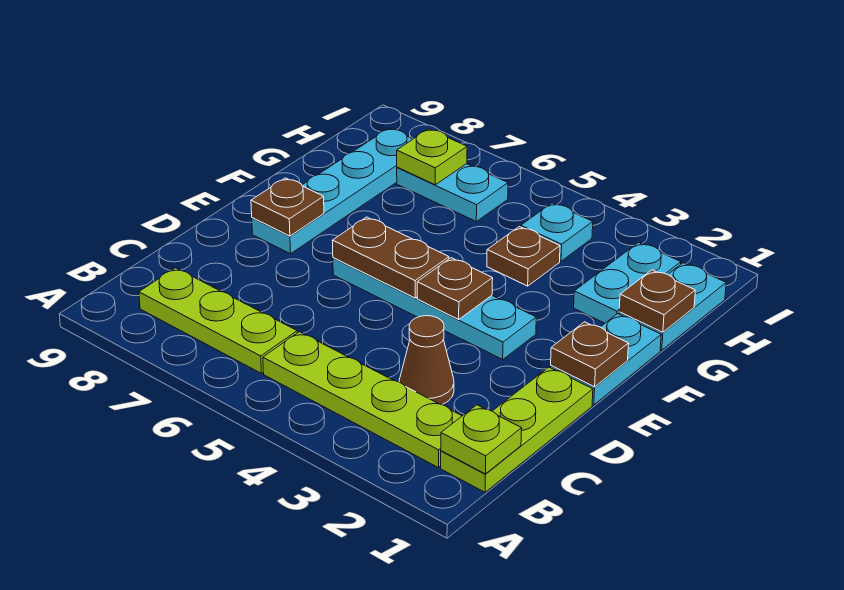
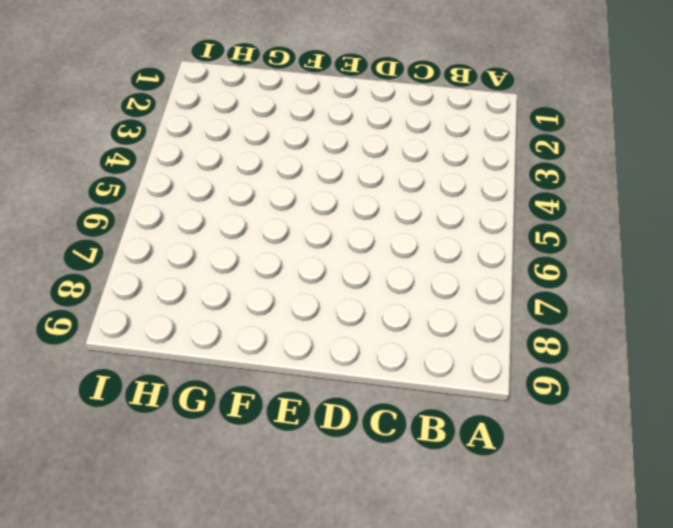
none -> lime plate B1:D1 level 1
none -> lime plate B2:B5 level 1
none -> lime plate B6:B8 level 1

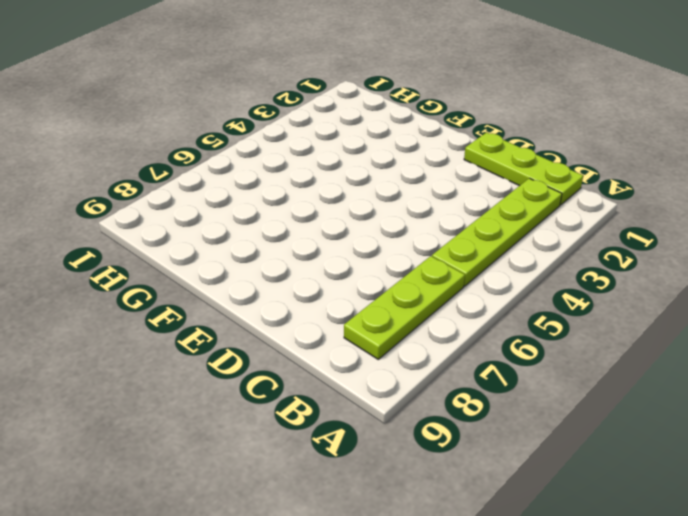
none -> brown cone C3 level 1
none -> cyan plate E1:F1 level 1
none -> cyan plate E3:E6 level 1

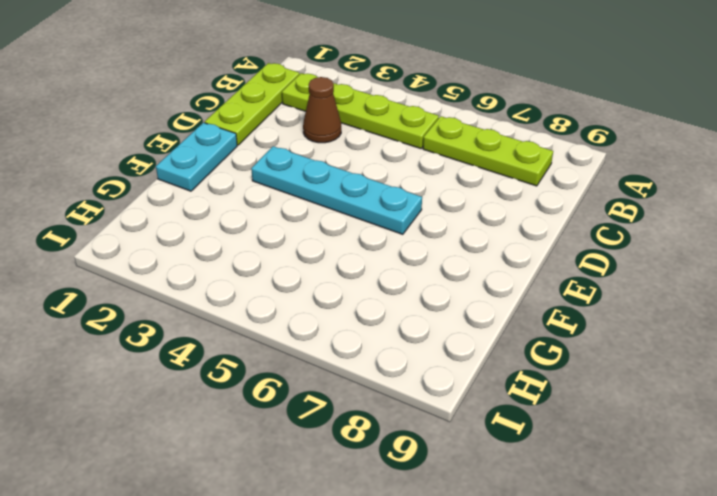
none -> cyan plate E8:H8 level 1
none -> cyan plate G1:H1 level 1
none -> cyan plate G2:H2 level 1

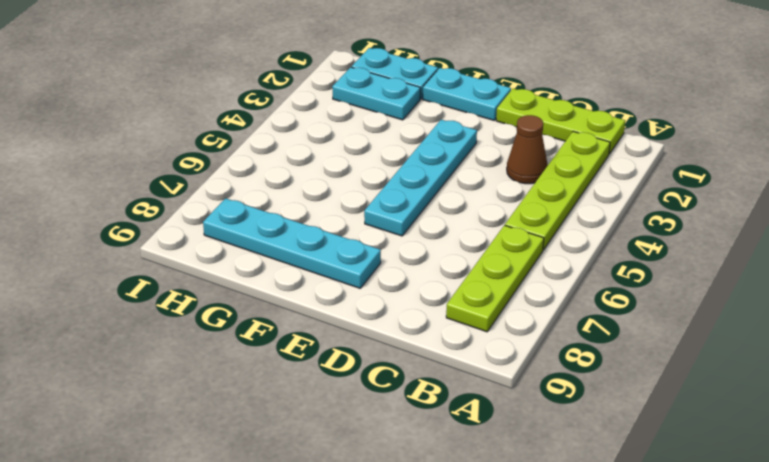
none -> brown plate G4 level 1
none -> cyan plate H4 level 1
none -> cyan plate H6:H7 level 1

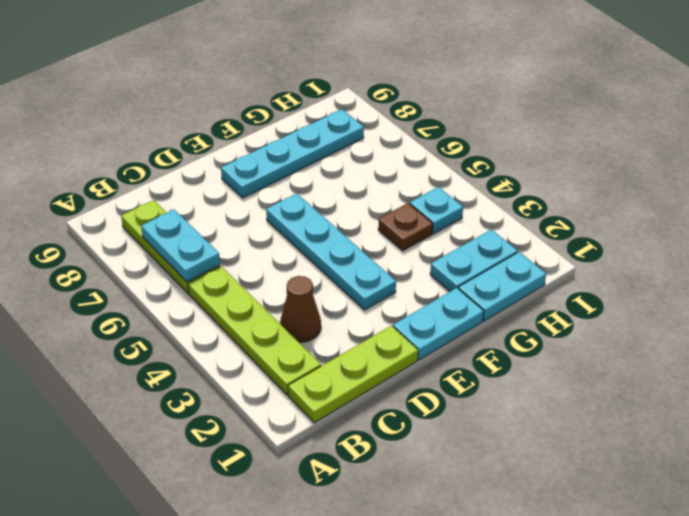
cyan plate B6:B7 level 2 -> cyan plate H6:H7 level 1
none -> lime plate B1 level 2
none -> brown plate E1 level 2
none -> brown plate E4 level 2

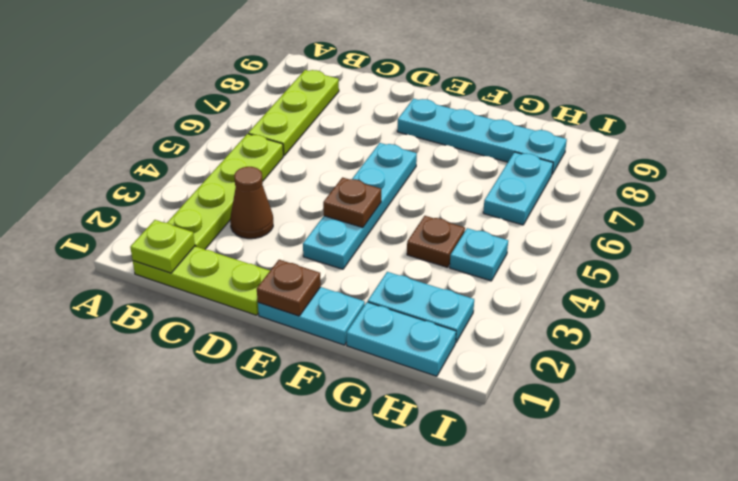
none -> brown plate E5:E6 level 2
none -> brown plate E8 level 2
none -> brown plate G1 level 2

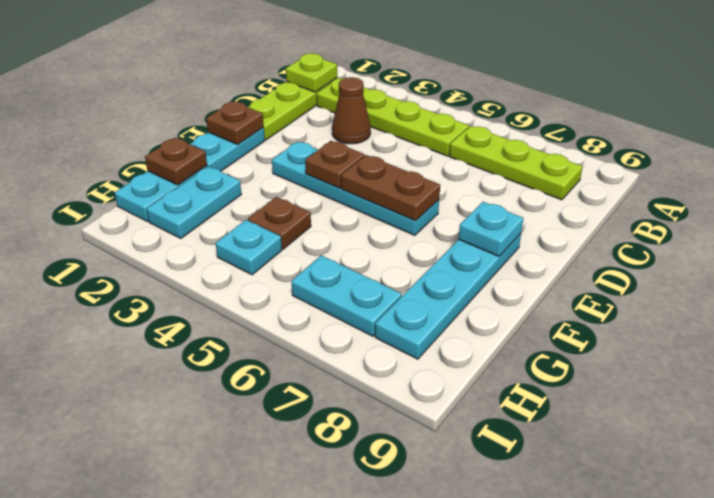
cyan plate E8 level 2 -> brown plate E8 level 2
none -> lime plate H7 level 2

